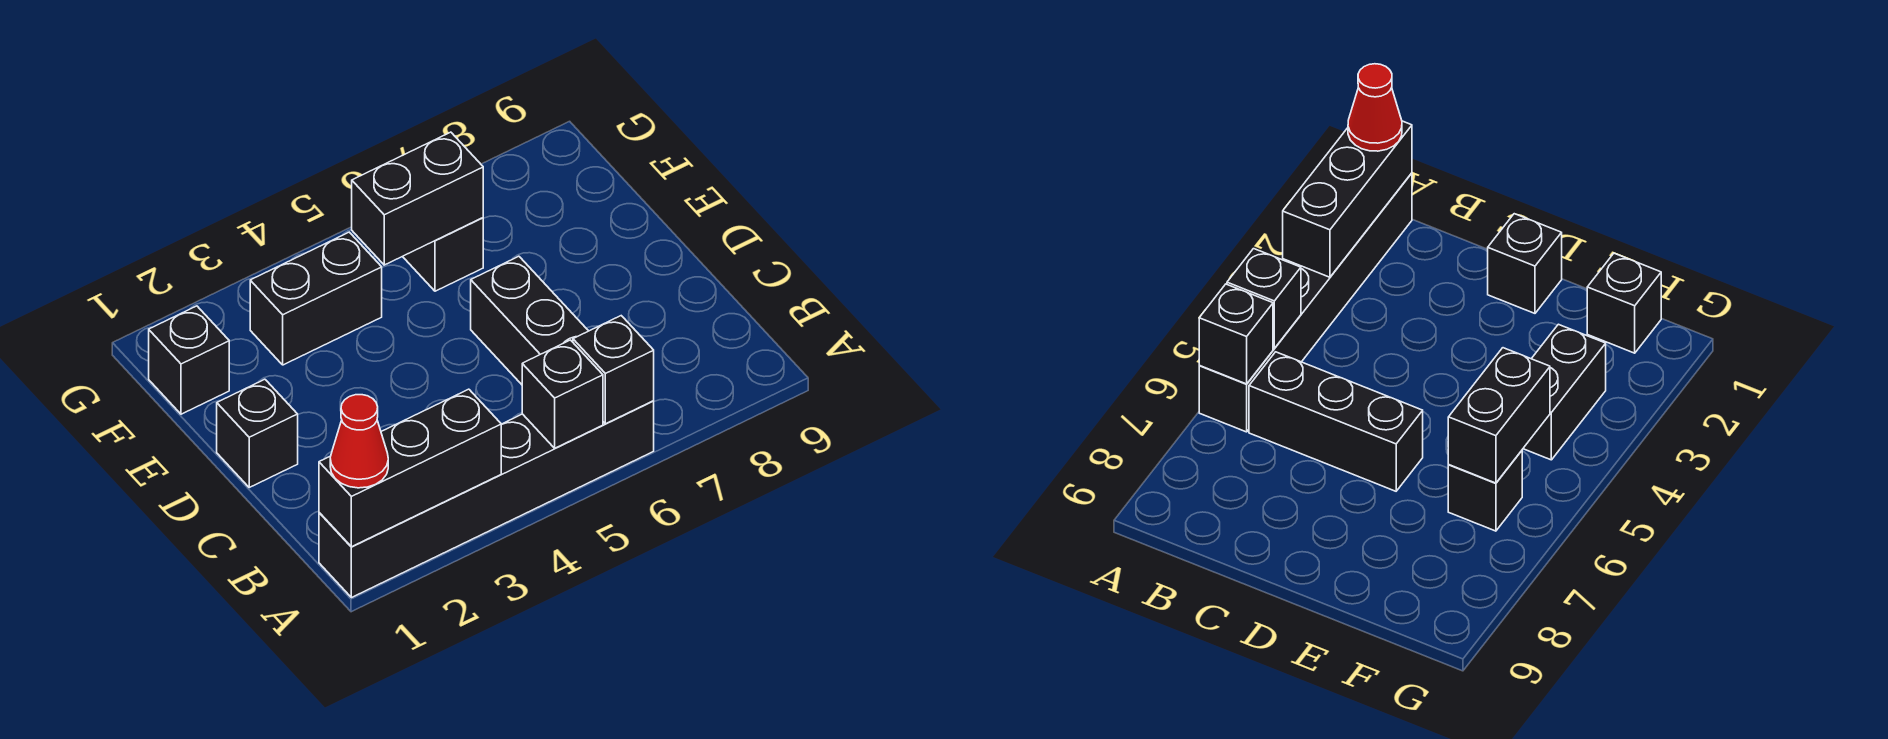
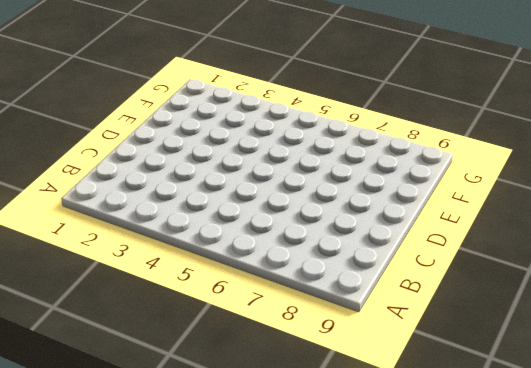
none -> black brick A1:A6 level 1
none -> black brick B6:D6 level 1

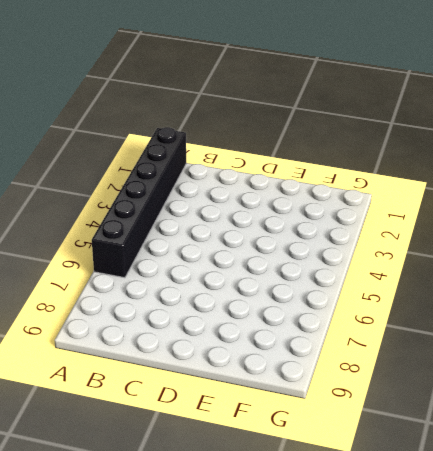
none -> black brick B6:D6 level 1
none -> black brick D1 level 1

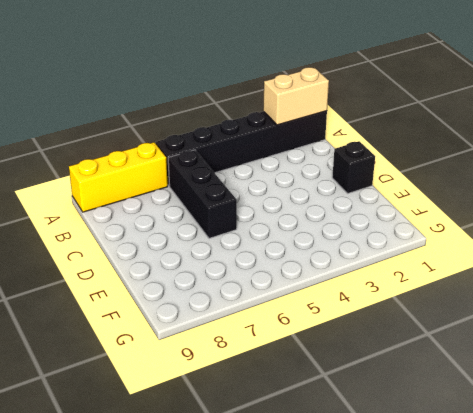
tan brick A1:A2 level 2 -> black brick A1:A3 level 2
yellow brick A7:A9 level 1 -> none
none -> black brick F1 level 1
none -> black brick F3:F4 level 1

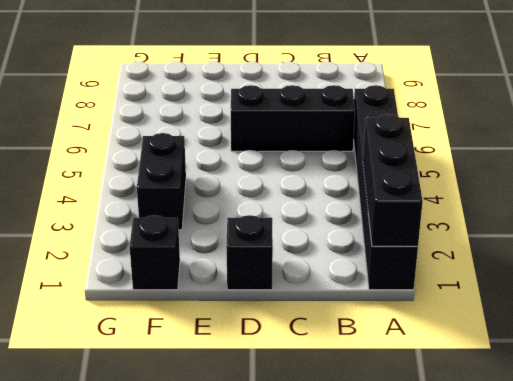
none -> black brick F6 level 1
none -> black brick A5 level 2

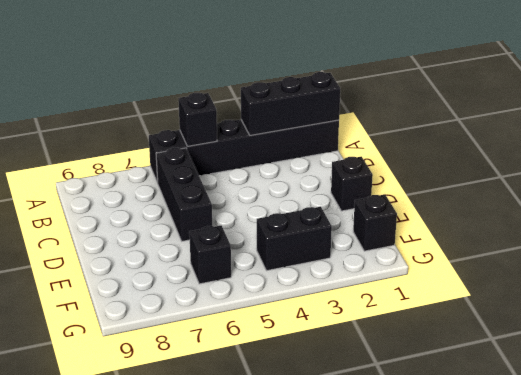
none -> black brick A6 level 2
none -> black brick F5:F6 level 2

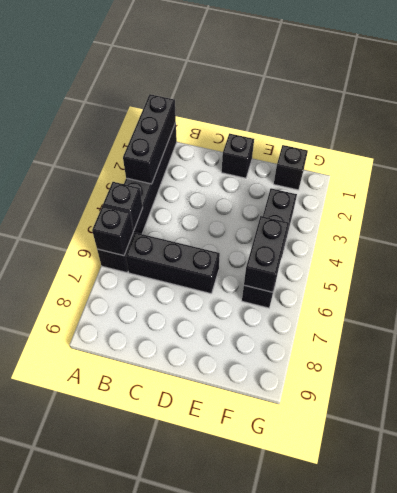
none -> red cone A1 level 3

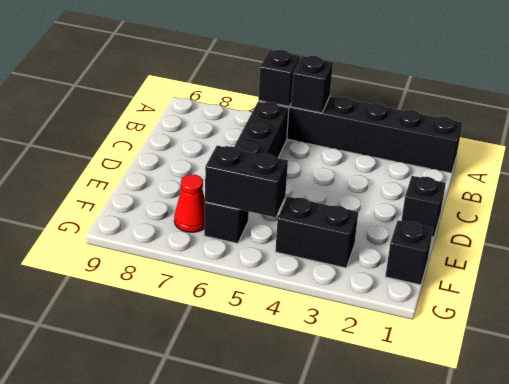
red cone F7 level 1 -> red cone A1 level 3
none -> black brick A1:A3 level 2

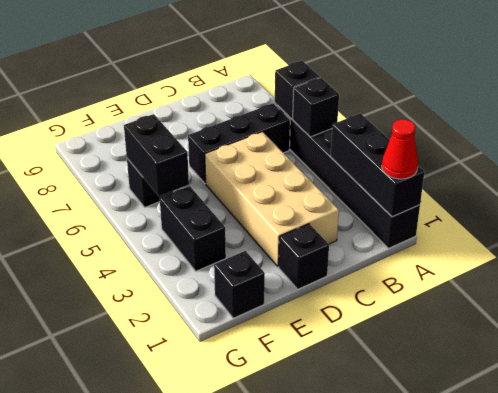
tan brick C2:D5 level 1 -> none

